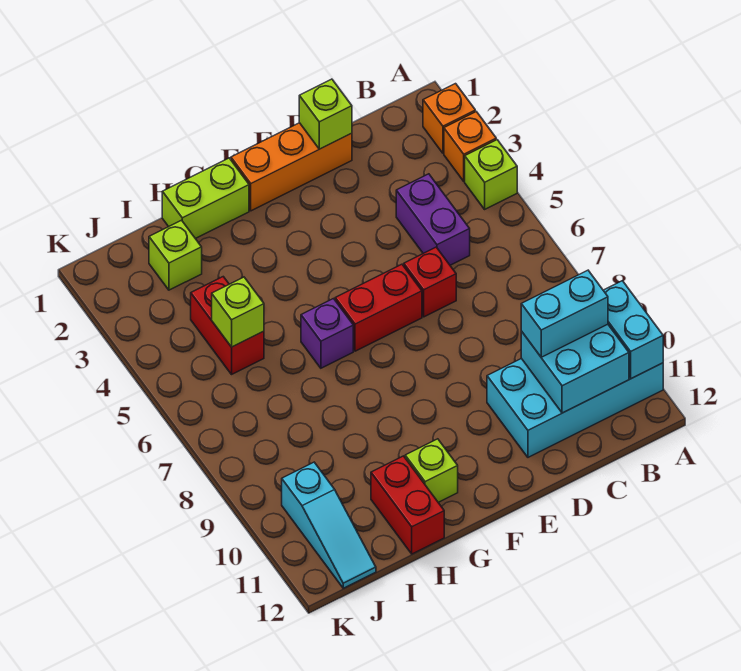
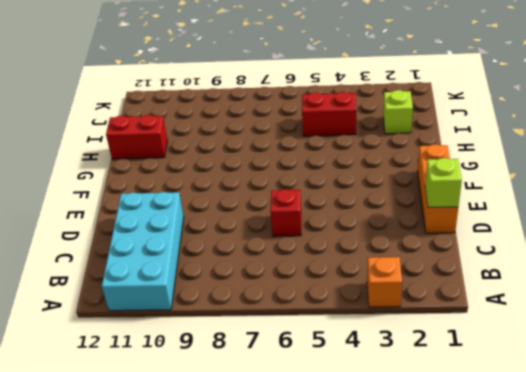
none -> orange brick A2 level 1
none -> lime brick A4 level 1
none -> purple brick C4:C5 level 1

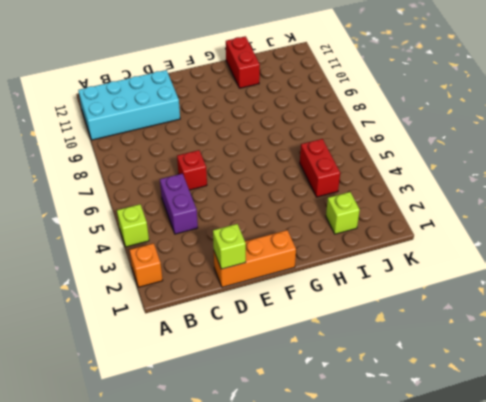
none -> orange brick A3 level 1
none -> red brick E6:F6 level 1
none -> lime brick G1:H1 level 1

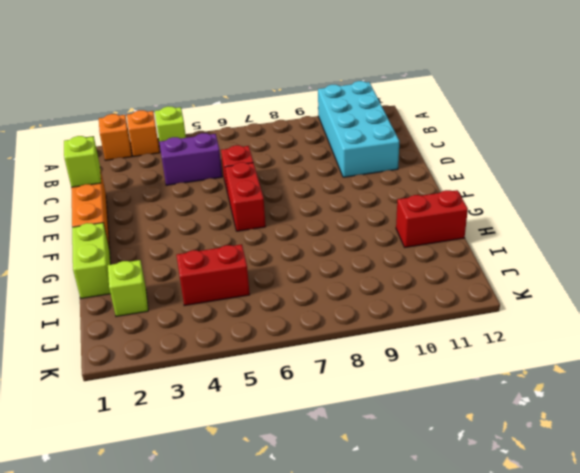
none -> purple brick G6 level 1
none -> lime brick G11 level 1
none -> cyan slope J10:J12 level 1 top 10

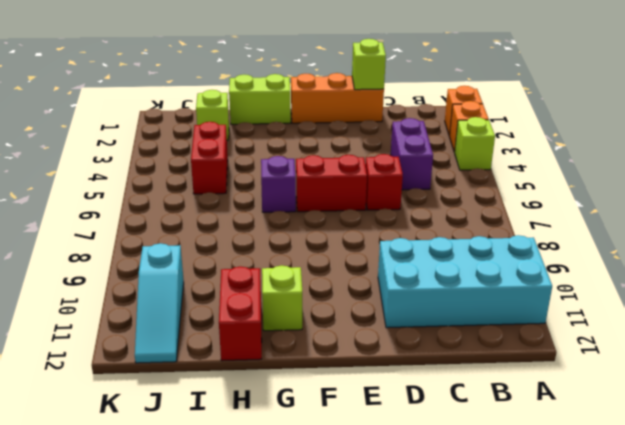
none -> cyan brick A10:A11 level 2
none -> cyan brick B10:C11 level 2
none -> lime brick I5 level 2

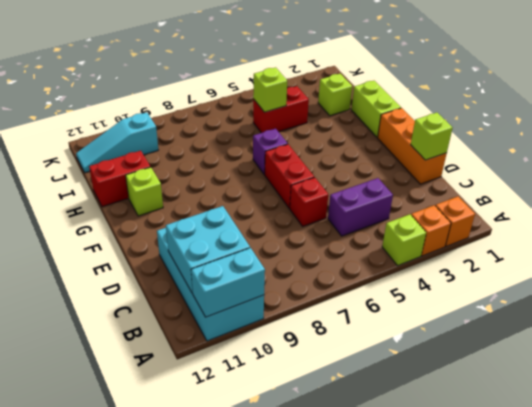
none -> cyan brick B10:C10 level 3

